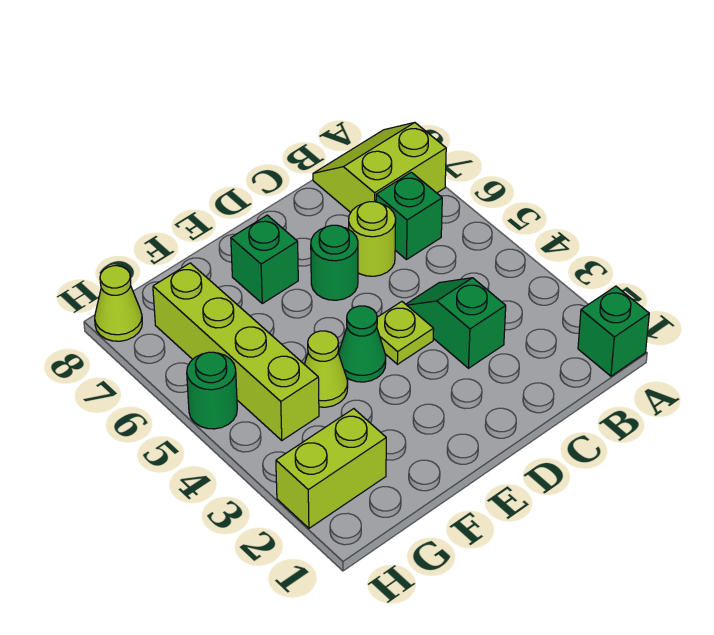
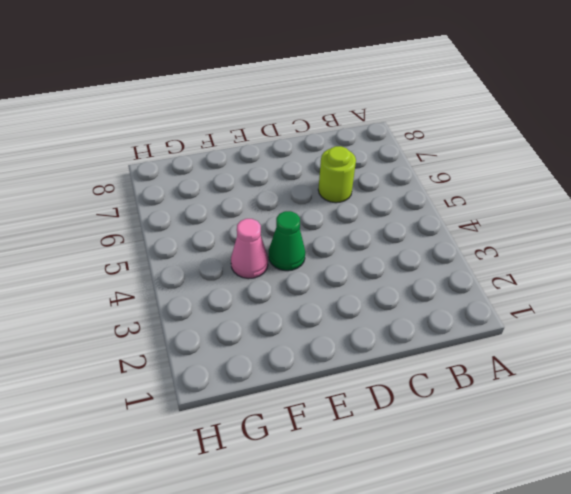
pink cone F4 level 1 -> lime cone F4 level 1
none -> green brick A1 level 1
none -> lime slope A7:B8 level 1 top 7
none -> green brick B6 level 1

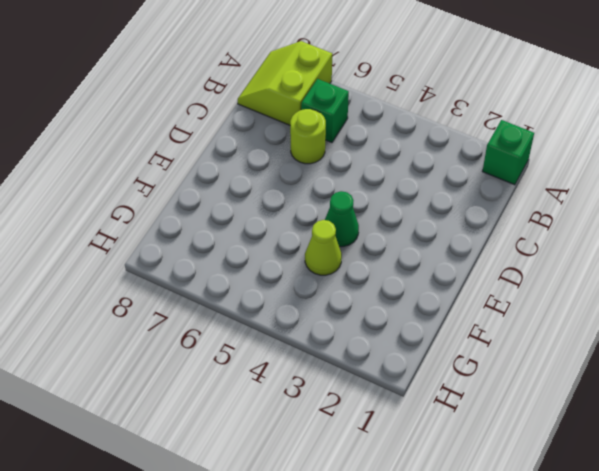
none -> green slope C3:C4 level 1 top 3
none -> lime plate D4 level 1
none -> green round brick D6 level 1

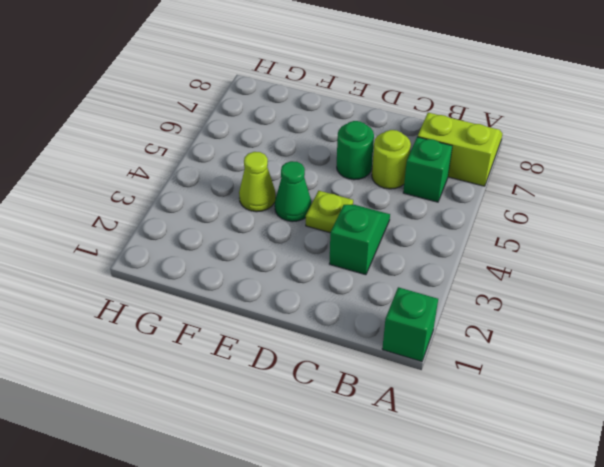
none -> green brick E7 level 1
none -> lime brick G2:H2 level 1
none -> lime brick G4:G7 level 1

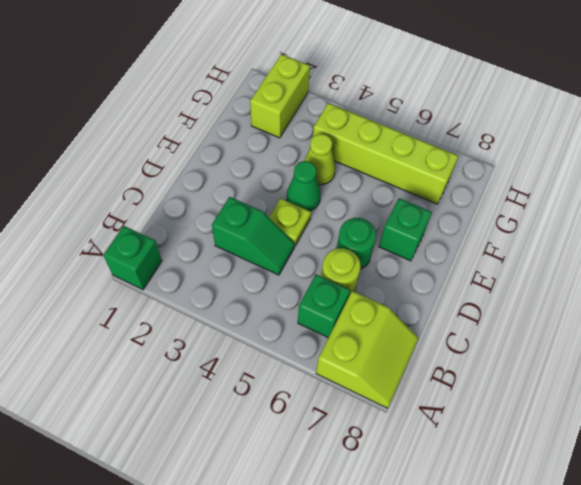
none -> green round brick H5 level 1
none -> lime cone H8 level 1

